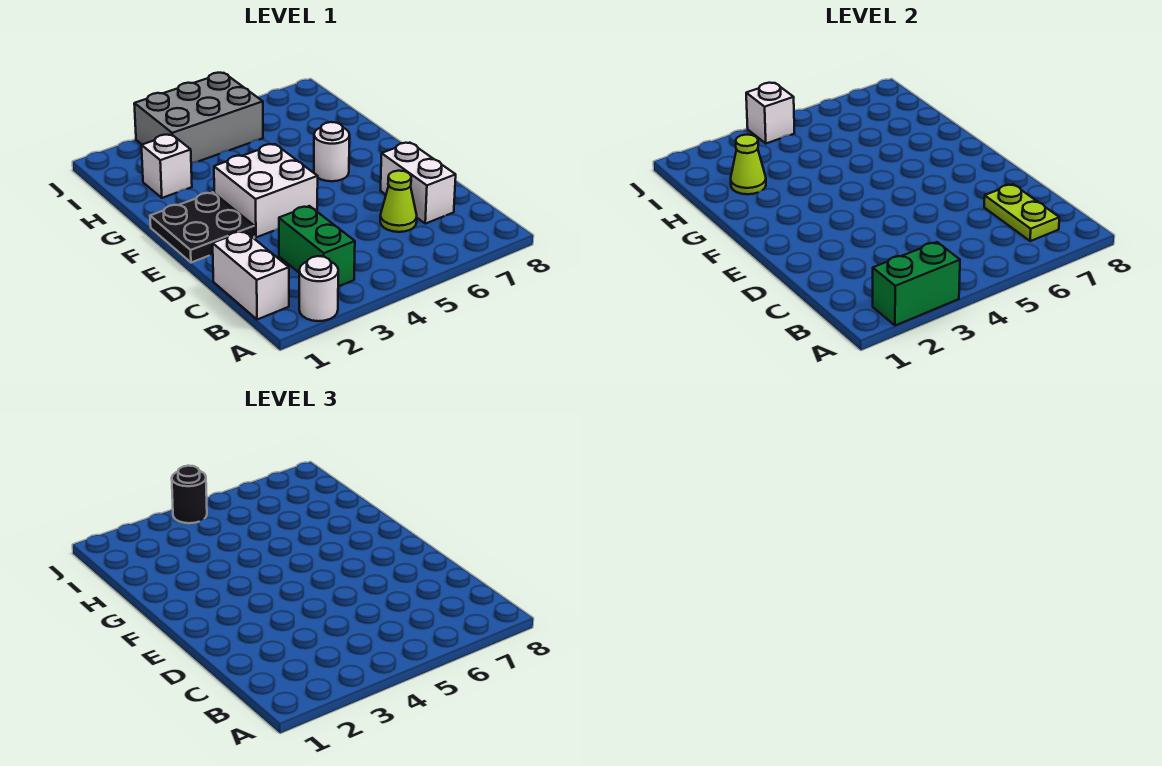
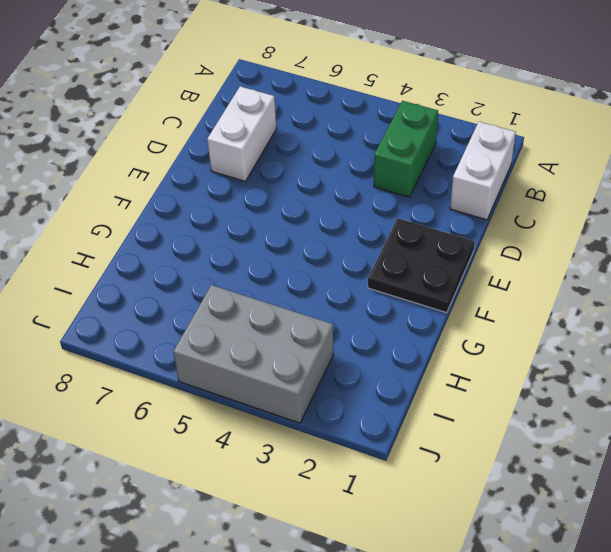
none -> white round brick A2 level 1
none -> lime cone C6 level 1
none -> white brick E3:F4 level 1

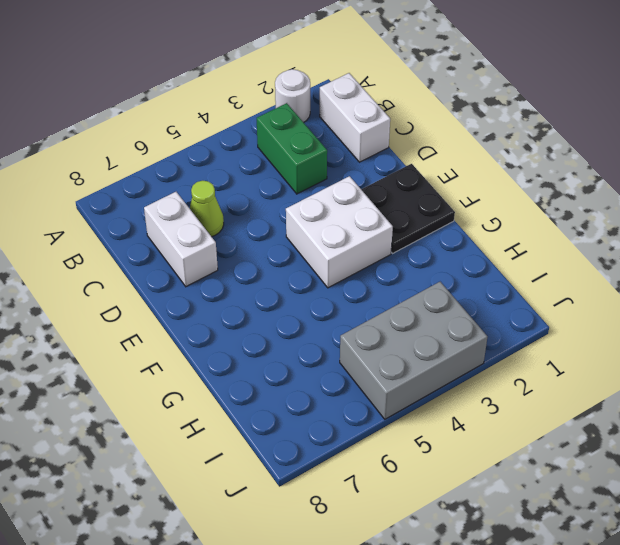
none -> white round brick F6 level 1
none -> white brick H2 level 1
none -> green brick A2:A3 level 2

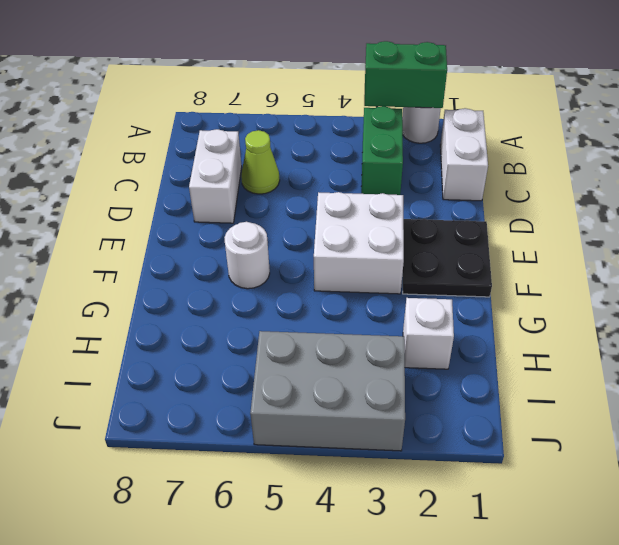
none -> lime plate B7:C7 level 2
none -> lime cone H2 level 2
none -> white brick J4 level 2

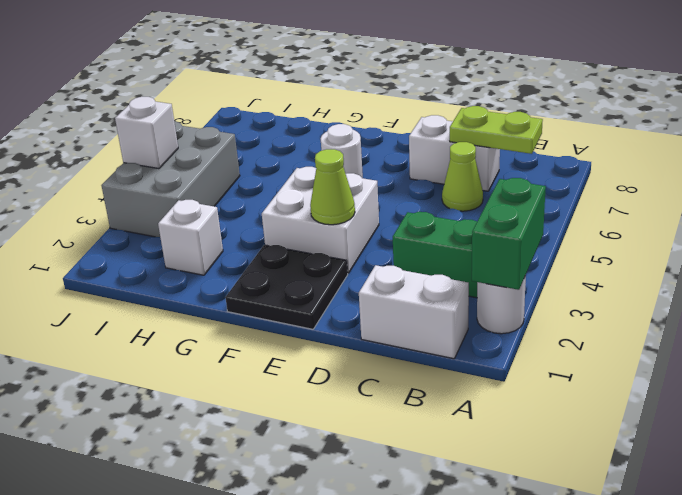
lime cone E3 level 2 -> lime cone H2 level 2
none -> black round brick J4 level 3

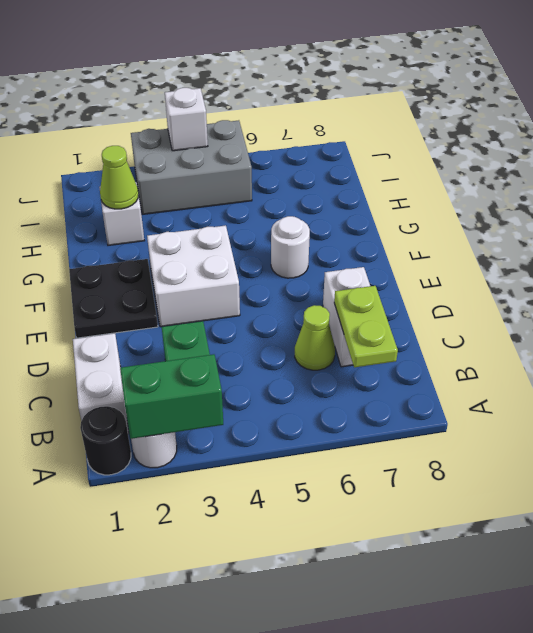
black round brick A1 level 1 -> black round brick J4 level 3

